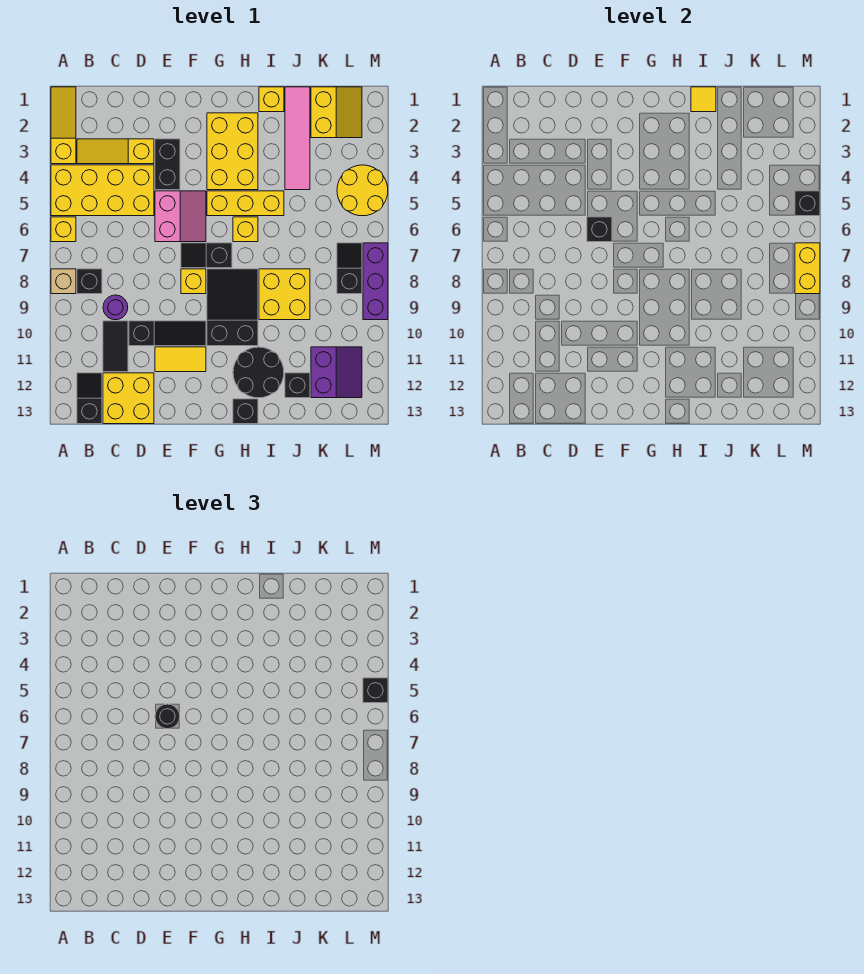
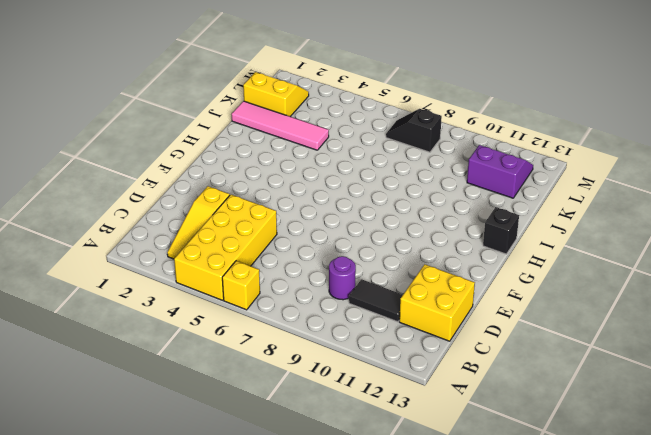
none -> yellow slope A1:A3 level 1 top 3
none -> tan brick A8 level 1
none -> black brick B8 level 1
none -> black slope B12:B13 level 1 top 13

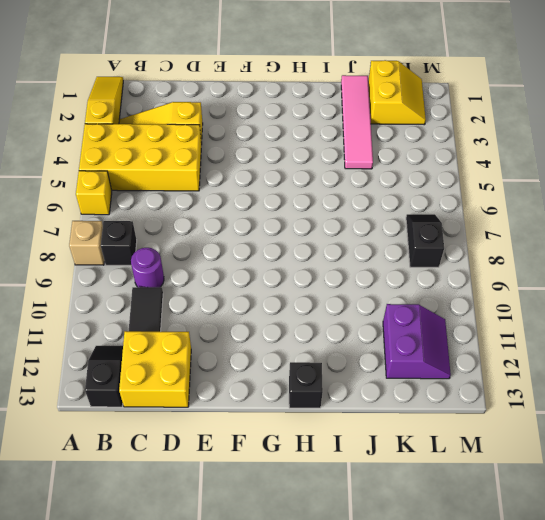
none -> black slope D10:F10 level 1 top D
none -> black brick E3:E4 level 1
none -> pink slope E5:F6 level 1 top E
none -> yellow tile E11:F11 level 1

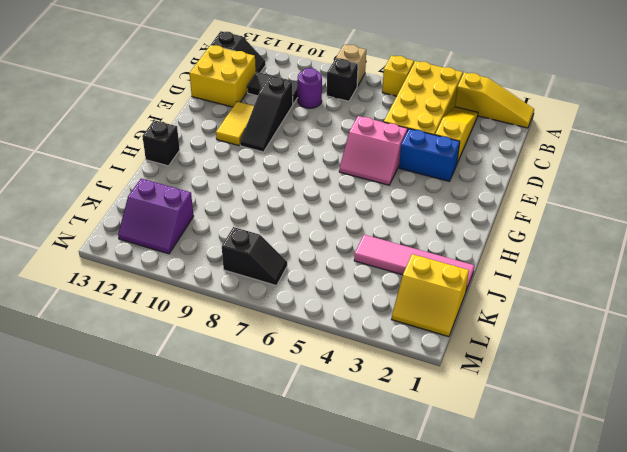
blue brick E3:E4 level 1 -> black brick E3:E4 level 1
none -> black slope F7:G7 level 1 top G
none -> yellow brick F8 level 1
none -> yellow brick G2:H4 level 1
none -> yellow brick G5:I5 level 1

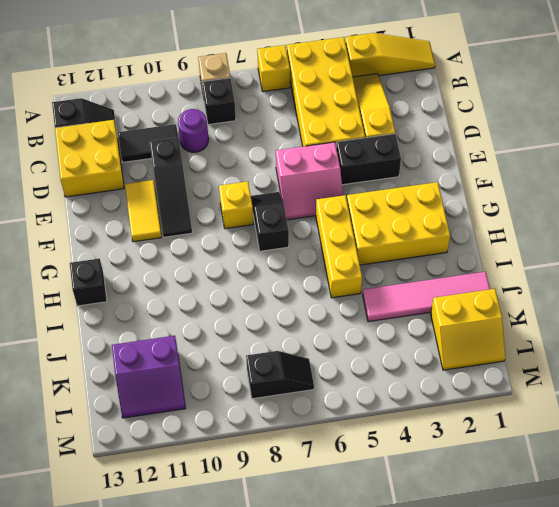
none -> black slope G8:H10 level 1 top 10
none -> yellow brick H6 level 1
none -> black round brick H11:I12 level 1
none -> yellow brick I1 level 1

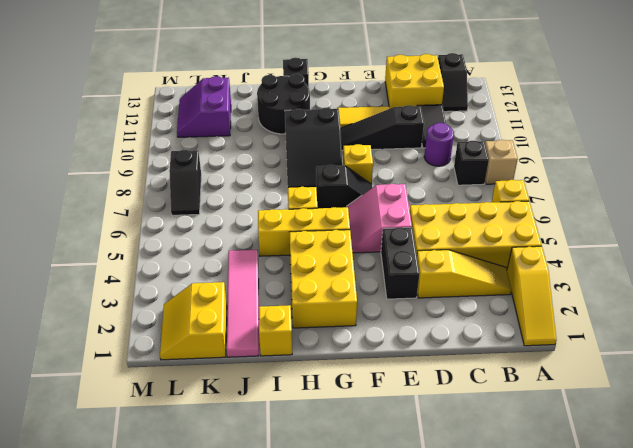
none -> yellow brick I8:J9 level 1
none -> black brick J12 level 1
none -> yellow round brick L4:M5 level 1
none -> purple brick M7:M9 level 1

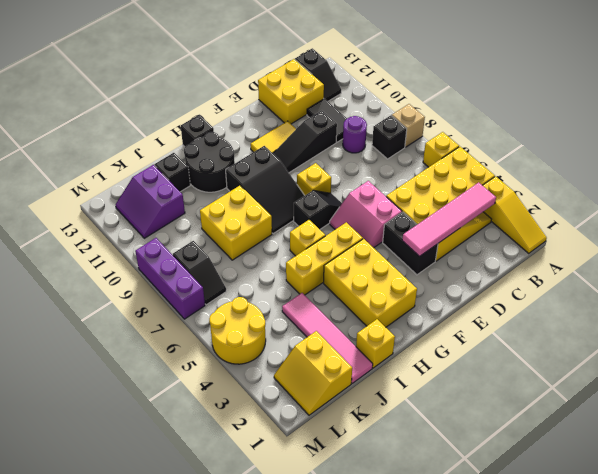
pink tile B3:E3 level 2 -> none
none -> black brick E6 level 2
none -> yellow tile I1 level 2
none -> black brick M5 level 2
none -> yellow brick M7:M8 level 2

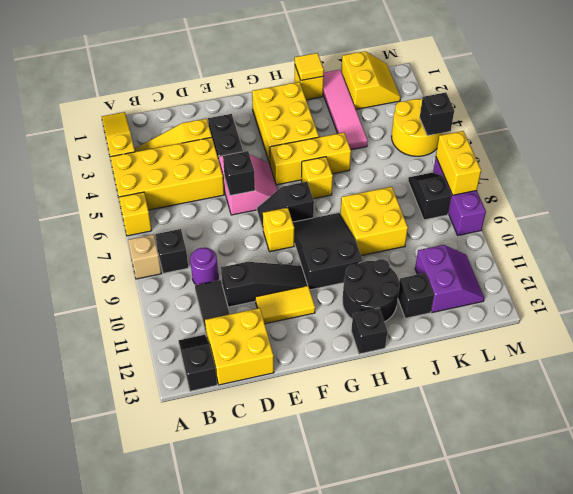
none -> black round brick E6 level 3
none -> black brick M5 level 3

